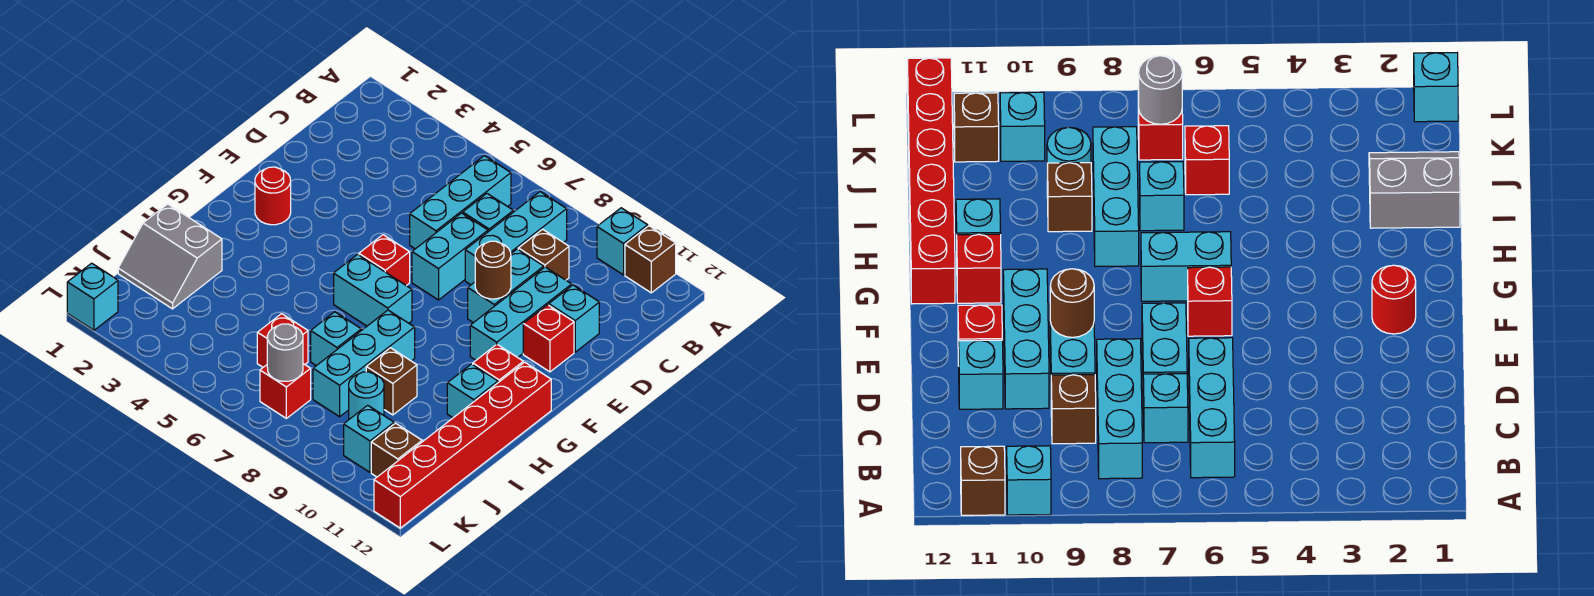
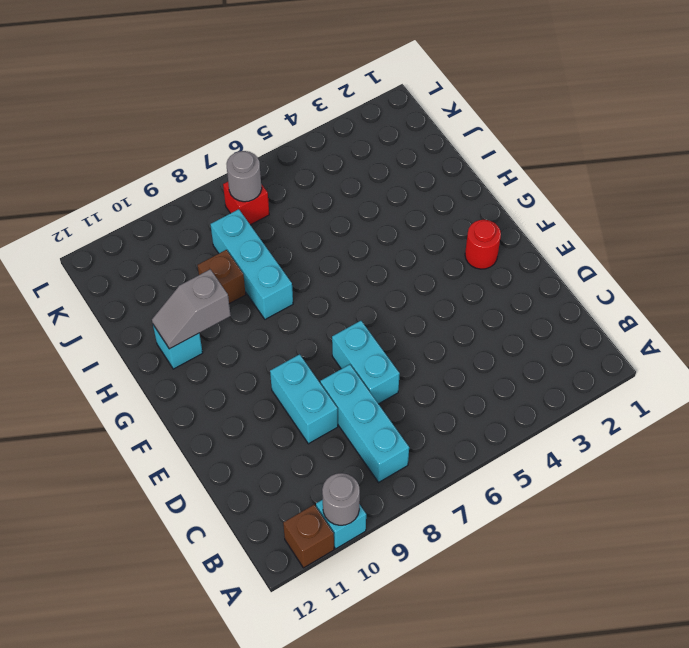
grey round brick A10 level 2 -> none
grey slope H10:H11 level 2 top 10 -> none
none -> cyan brick B6:D6 level 1
none -> cyan brick C7 level 1
none -> brown brick C9 level 1

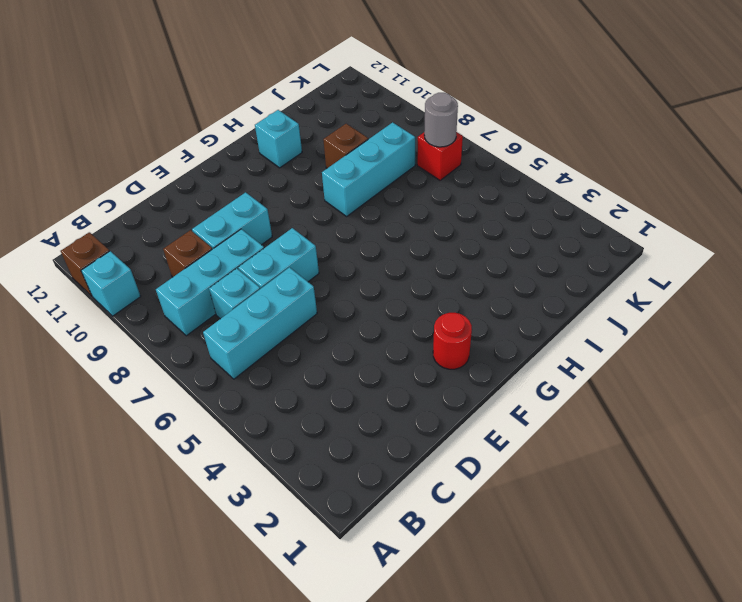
none -> cyan brick D10:F10 level 1
none -> cyan brick D11 level 1
none -> red brick E11 level 1

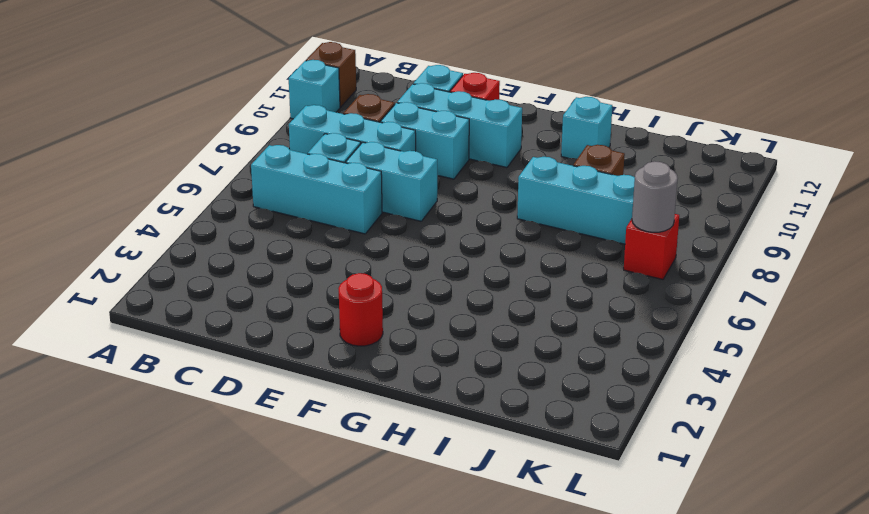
none -> red brick F6 level 1
none -> cyan brick G6:G7 level 1
none -> red brick G11 level 1

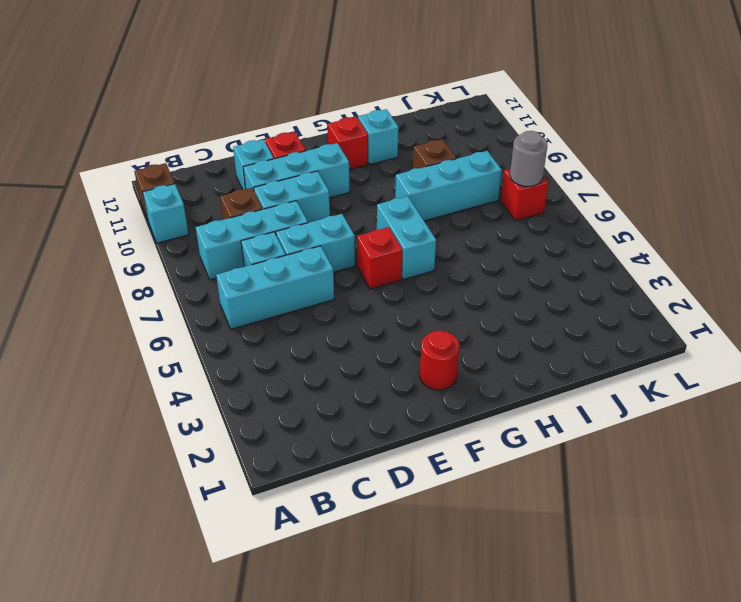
none -> red brick G12:L12 level 1
none -> grey slope I1:J2 level 1 top I
none -> cyan brick I7 level 1

